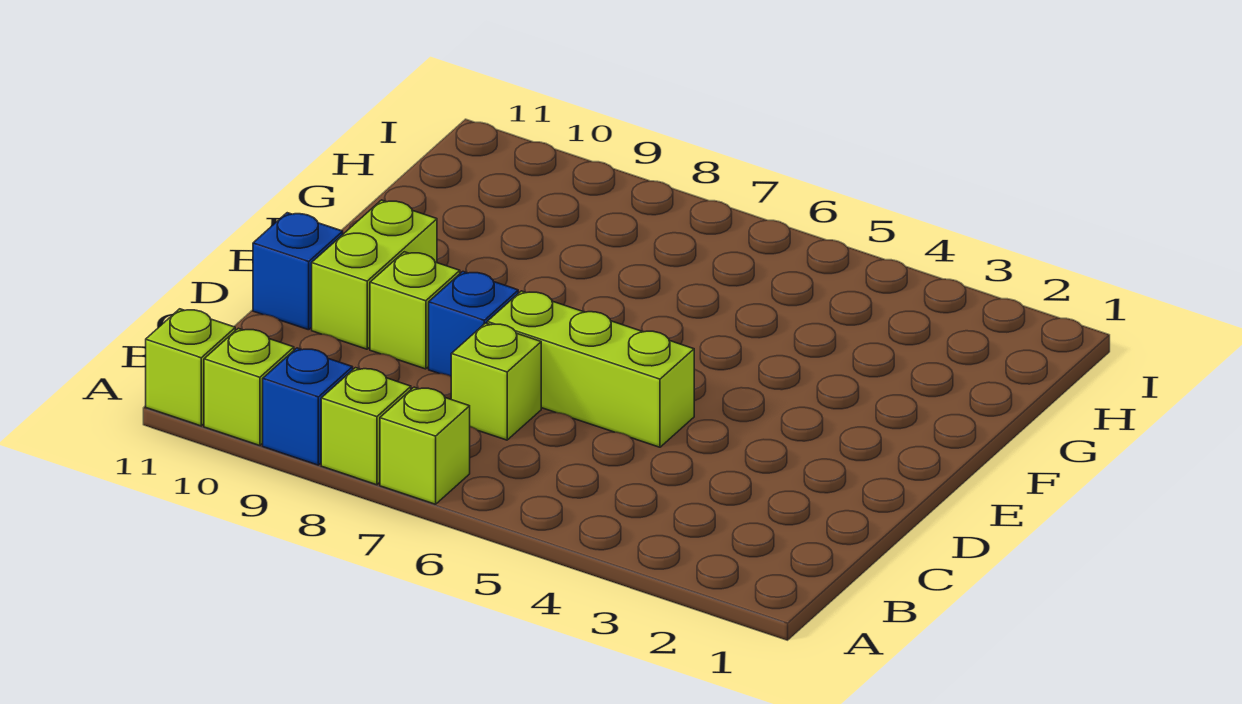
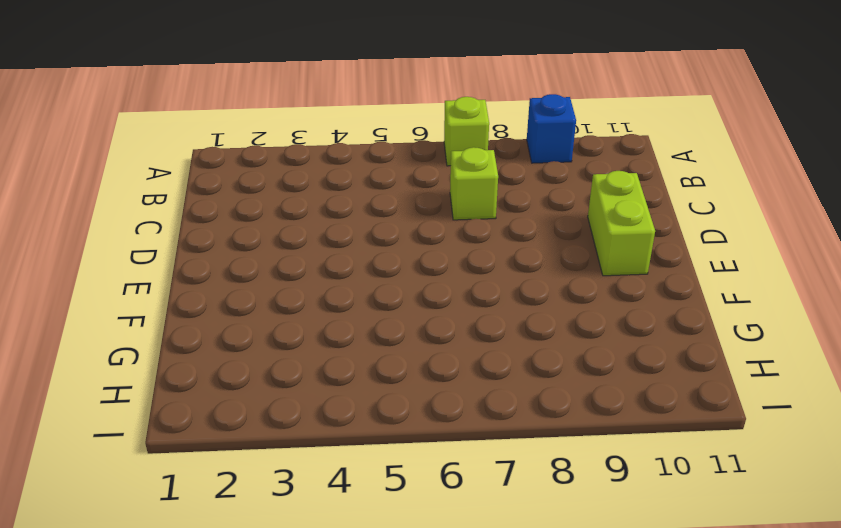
none -> lime brick A8 level 1
none -> lime brick A10 level 1

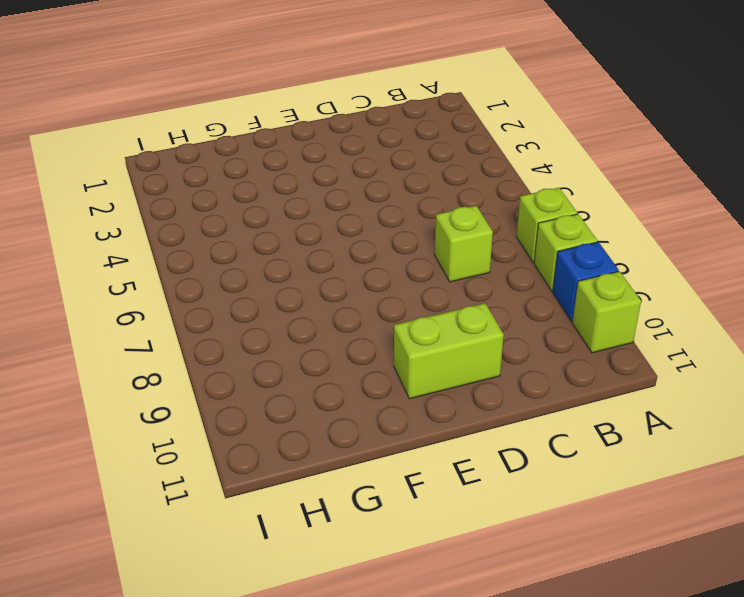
none -> lime brick A11 level 1
none -> lime brick D5:D7 level 1

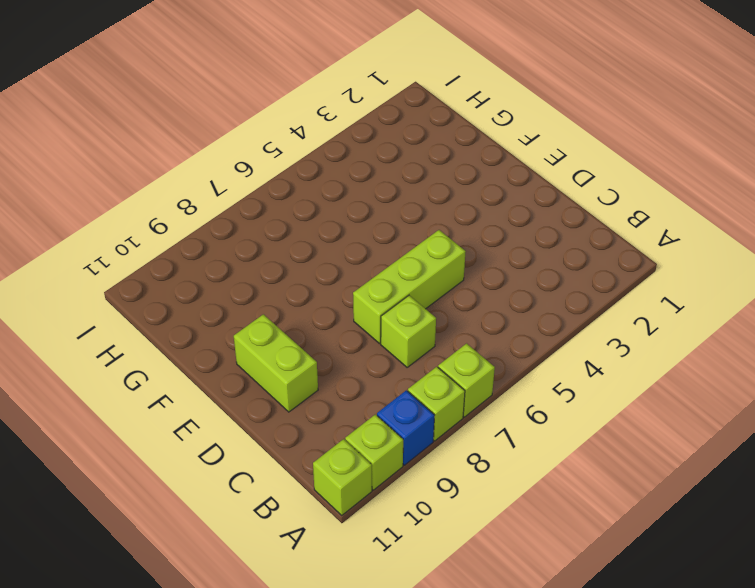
none -> blue brick D8 level 1
none -> lime brick D9 level 1

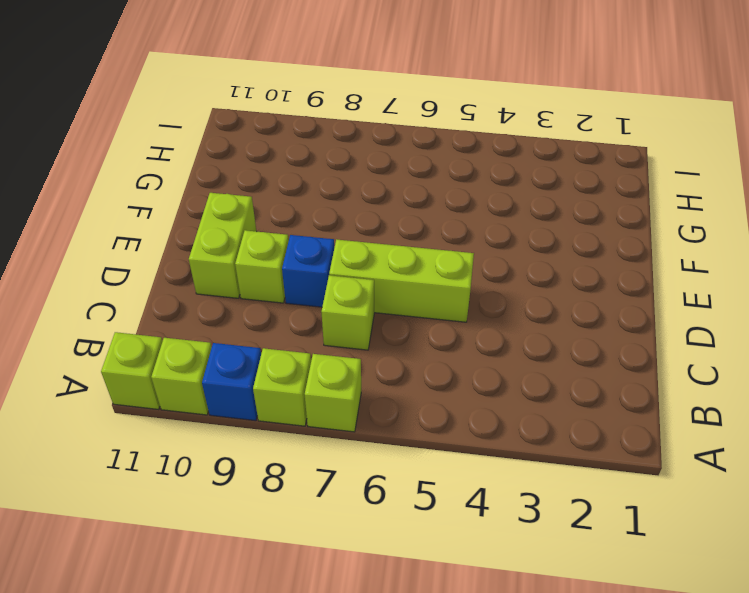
none -> blue brick D11 level 1

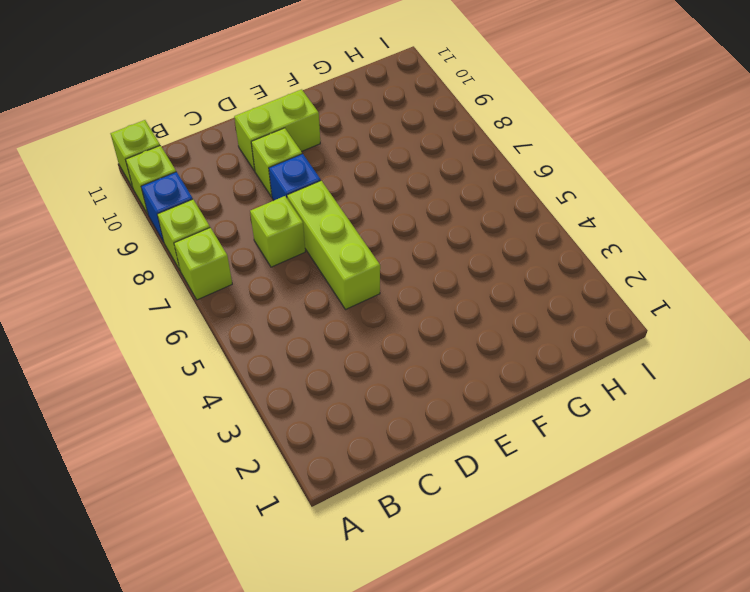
none -> blue brick D11 level 1

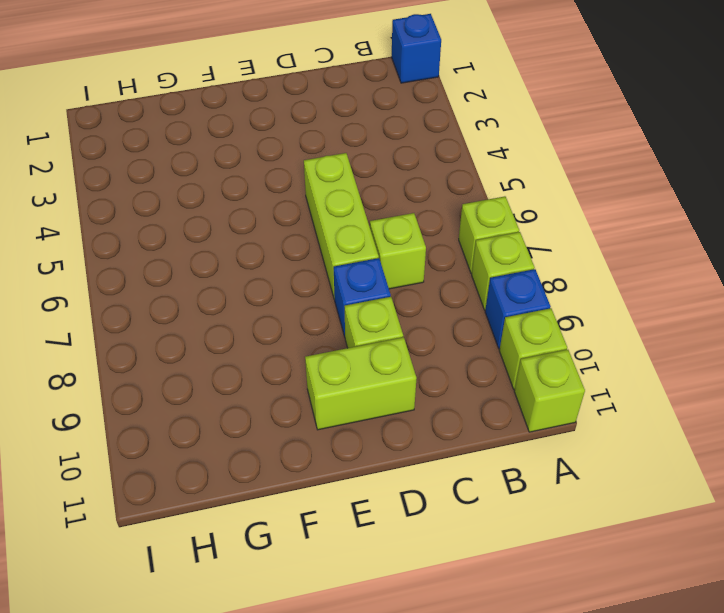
blue brick A1 level 1 -> blue brick D11 level 1

